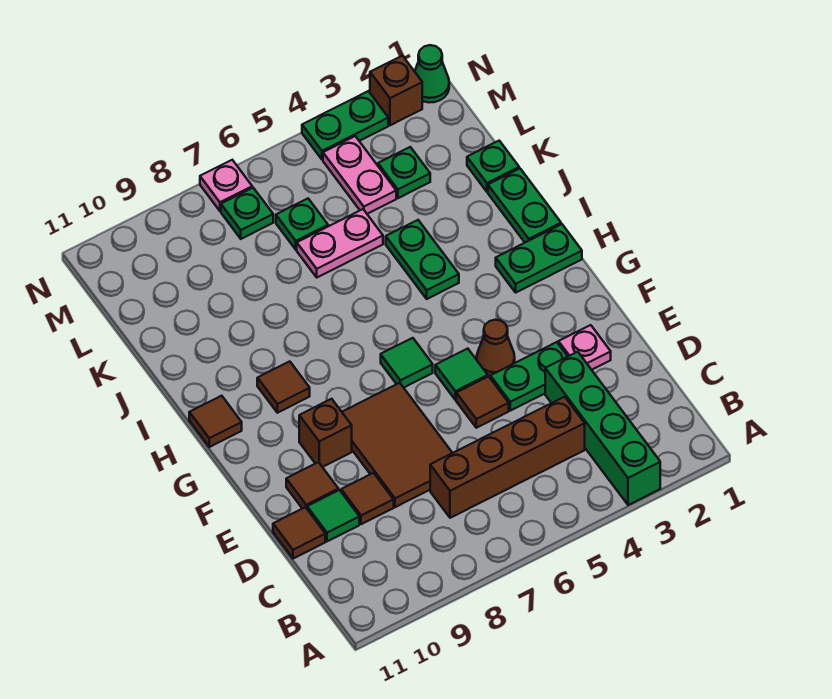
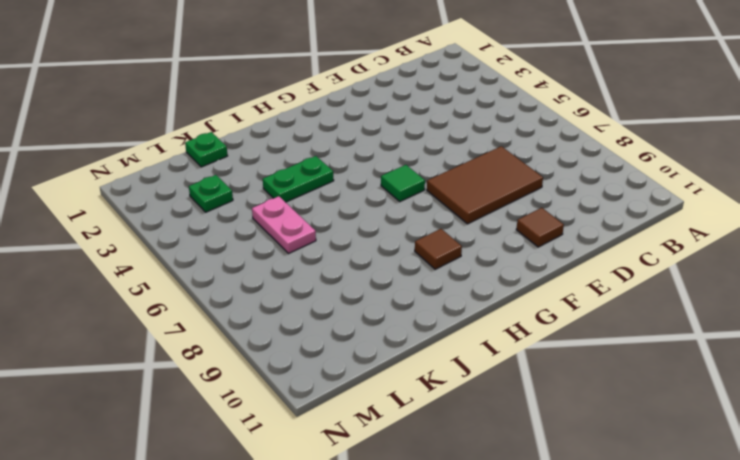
none -> green brick A3:D3 level 1
none -> brown brick C4:C7 level 1
none -> brown tile D9 level 1

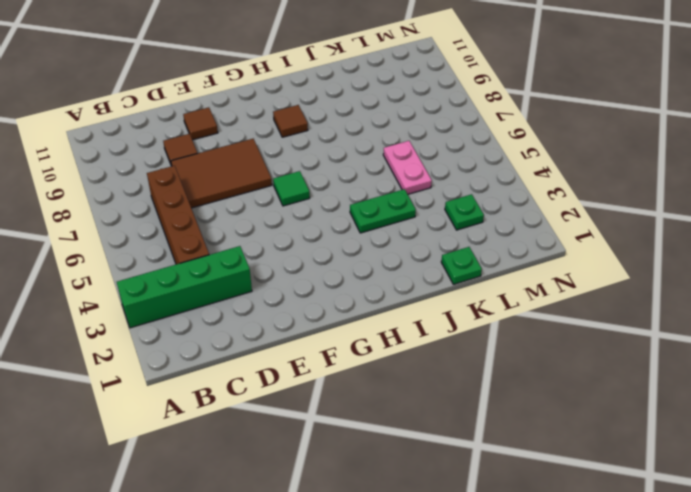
none -> green tile D10 level 1
none -> brown tile D11 level 1
none -> pink plate E2 level 1

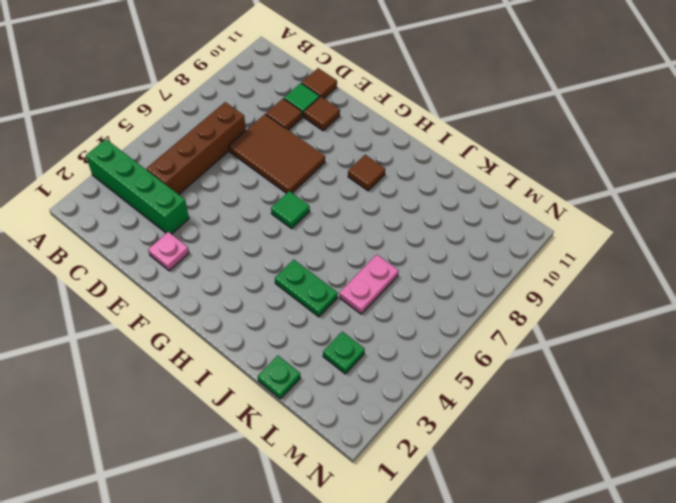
none -> green plate E3:E4 level 1
none -> brown tile E5 level 1
none -> brown cone F4 level 1

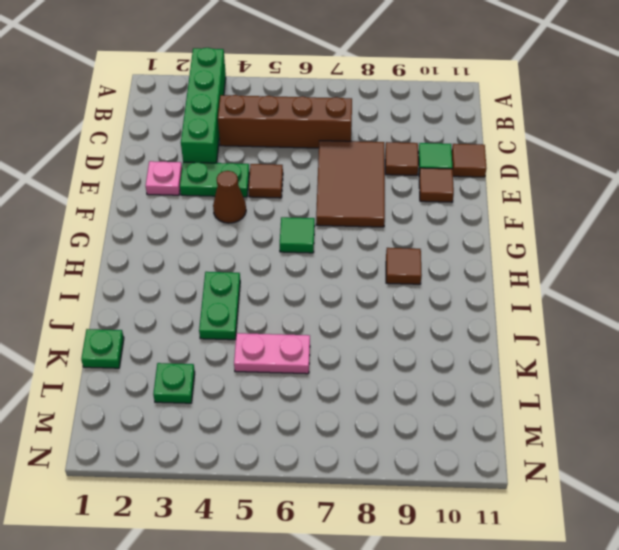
none -> green tile F5 level 1
none -> brown brick F9 level 1
none -> green plate H1:H2 level 1

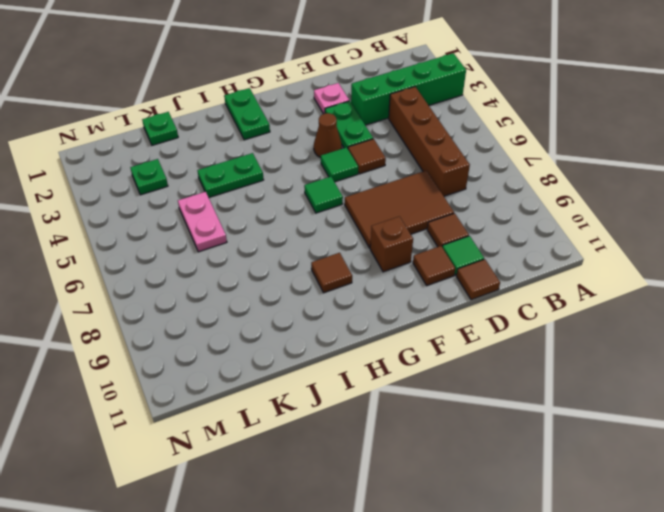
none -> brown tile H11 level 1
none -> green plate I1:J1 level 1
none -> pink plate L4:M4 level 1

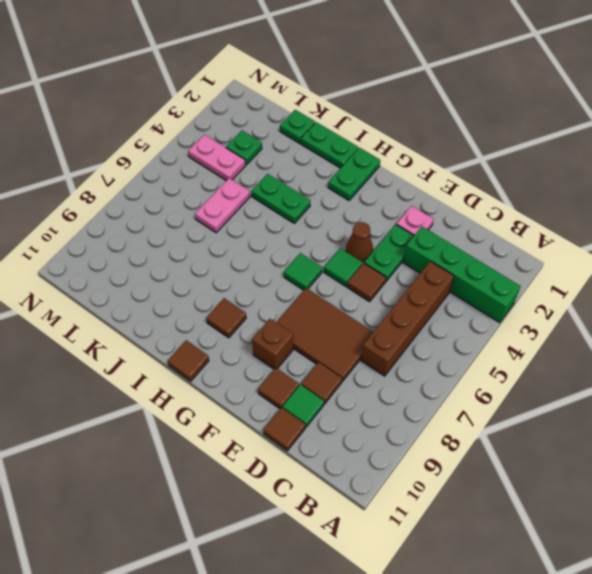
none -> green plate L6 level 1
none -> green plate M7 level 1
none -> green cone N1 level 1

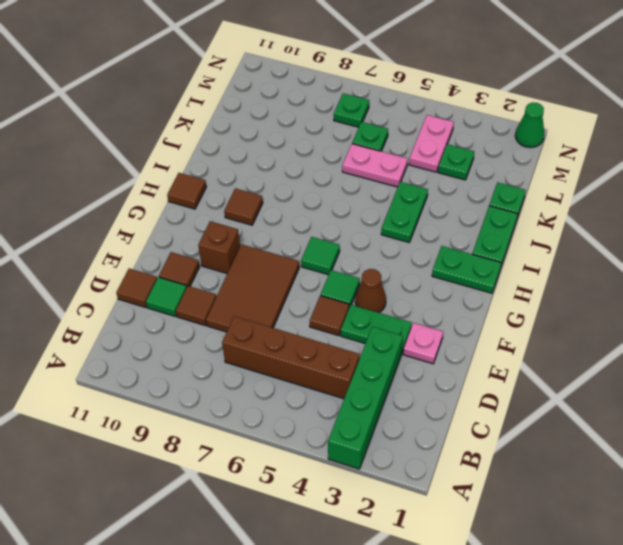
none -> brown brick N2 level 1
none -> green plate N3:N4 level 1
none -> pink plate N7 level 1

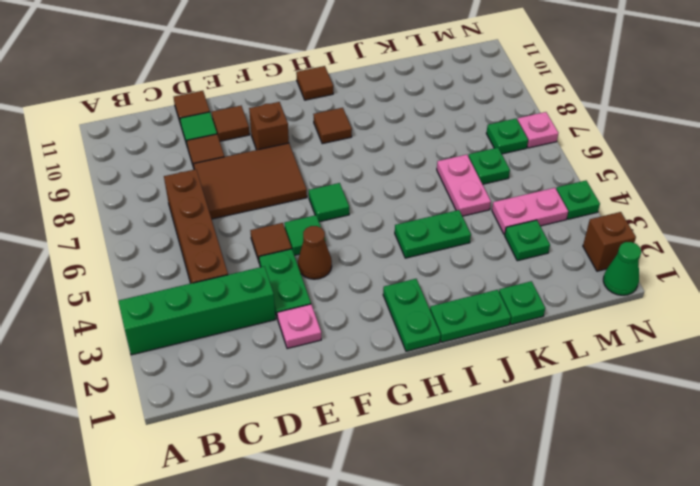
green plate N4 level 1 -> green plate N3:N4 level 1

